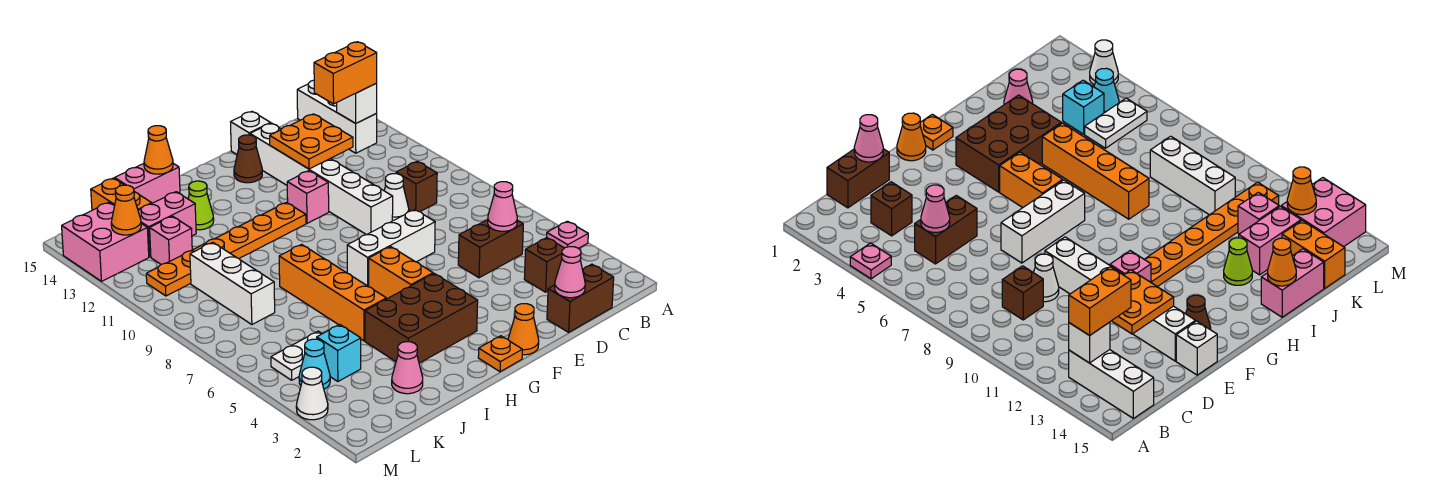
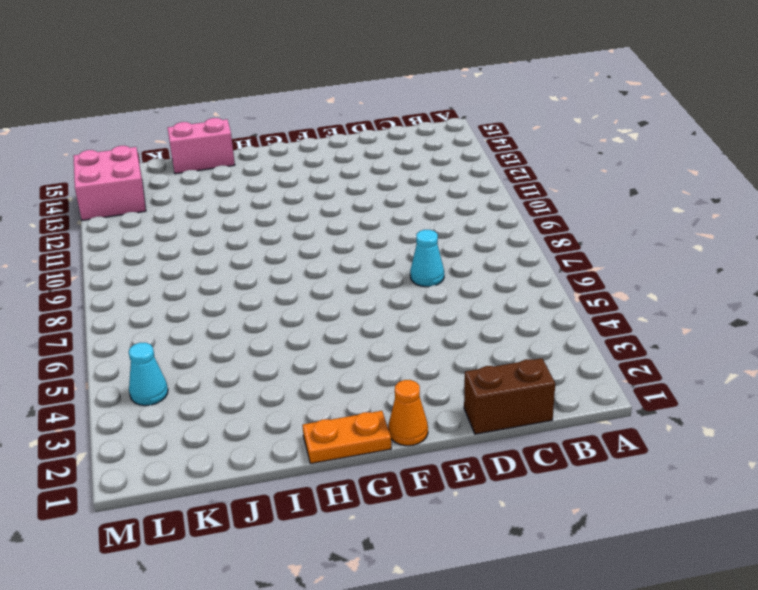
cyan cone D7 level 1 -> none
orange plate G1:H1 level 1 -> orange plate G1 level 1
none -> pink plate A4 level 1
none -> white brick B13:B15 level 1
none -> brown brick C3 level 1
none -> brown brick C5:D5 level 1

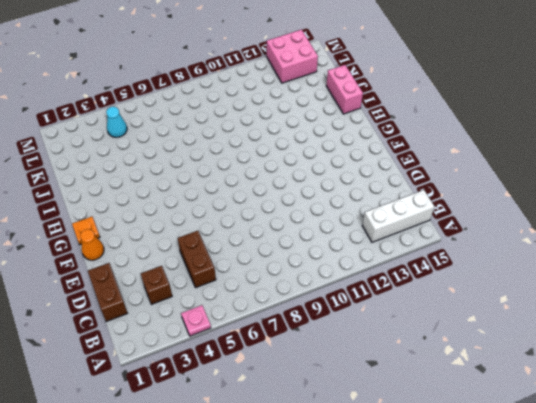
none -> brown brick C9 level 1
none -> white cone D9 level 1
none -> white brick E7:G7 level 1
none -> white brick E9:E14 level 1

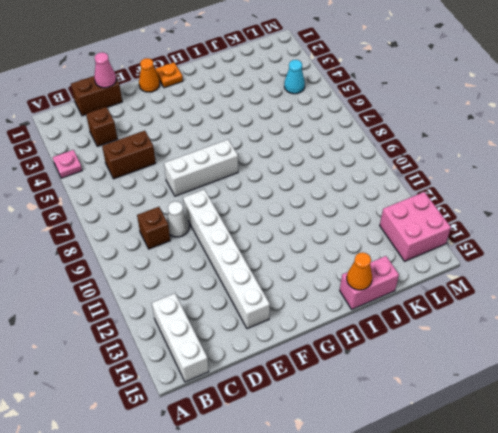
none -> white brick E15 level 1
none -> pink brick F11 level 1
none -> brown cone F14 level 1
none -> brown brick G3:I4 level 1

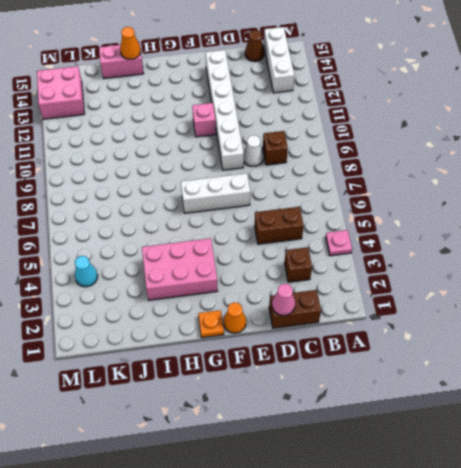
brown cone C15 level 1 -> brown cone F14 level 1
pink brick G3:I4 level 1 -> brown brick G3:I4 level 1
none -> white brick E15 level 1
none -> orange brick G5:G6 level 1
none -> orange plate G11:L11 level 1
none -> orange brick I5:I8 level 1

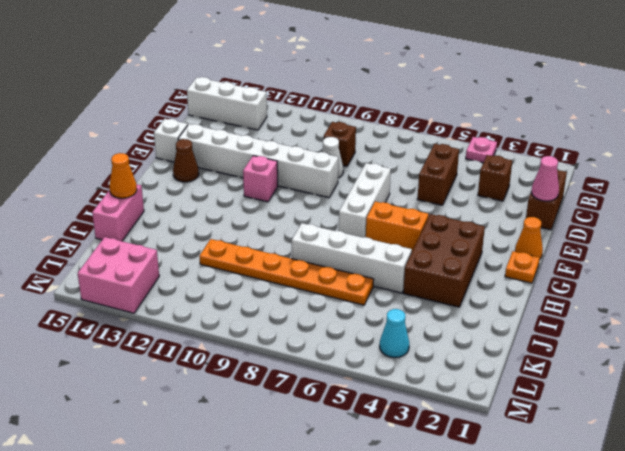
white brick I5:I8 level 1 -> orange brick I5:I8 level 1
orange plate J6:J11 level 1 -> orange plate G11:L11 level 1
none -> lime cone I13 level 1
none -> pink cone J2 level 1
none -> pink brick J13:K13 level 1
none -> cyan brick K4 level 1

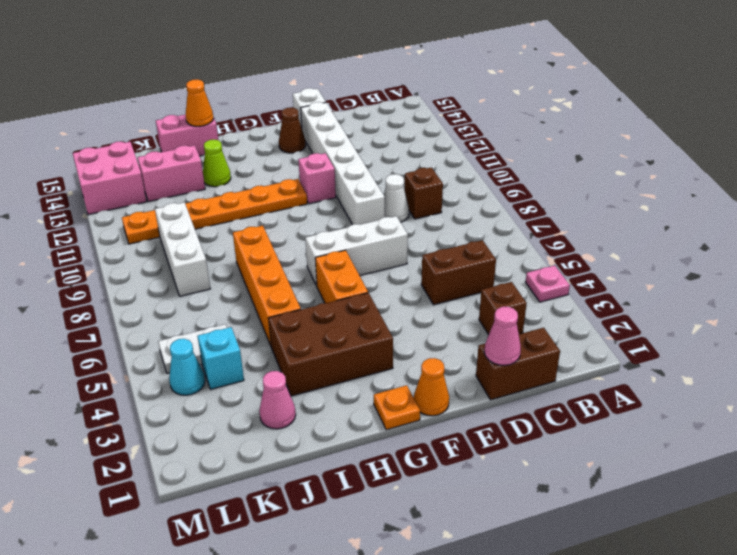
none -> white brick B13:B15 level 1
none -> pink brick K12 level 1
none -> orange brick K14:K15 level 1
none -> white cone M3 level 1

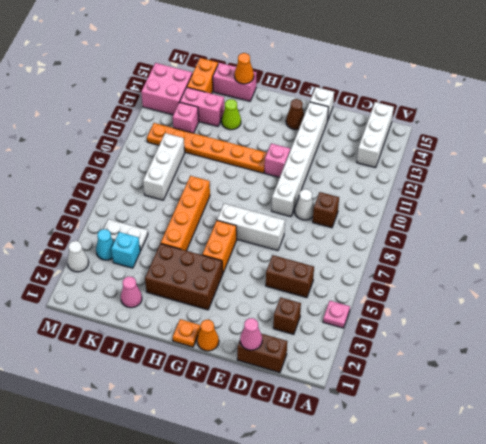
none -> white brick B13 level 2
none -> pink cone C5 level 2
none -> orange plate D12:E13 level 2
none -> orange cone L13 level 2

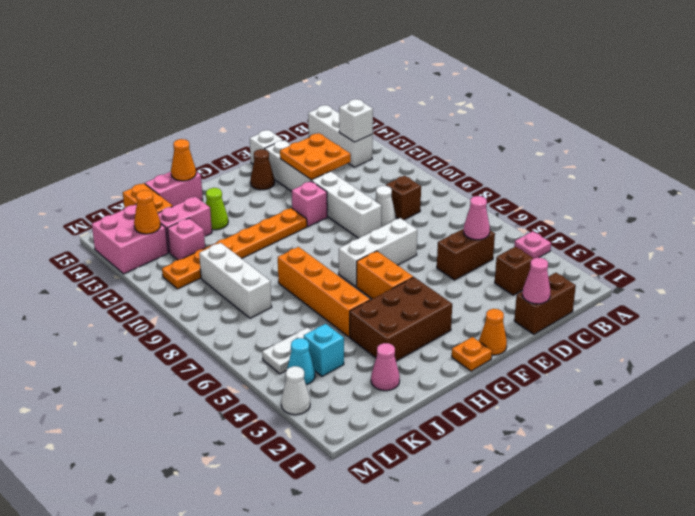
none -> orange brick B13:C13 level 3

